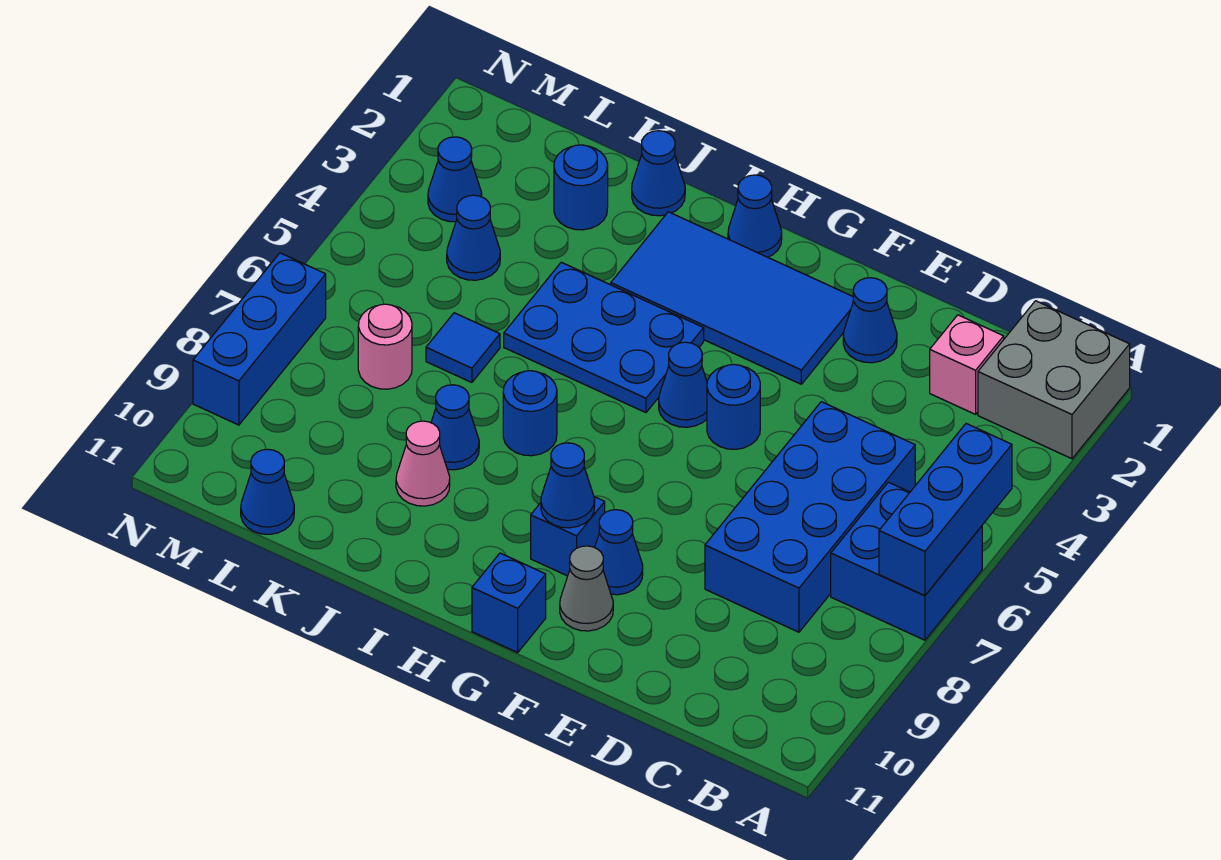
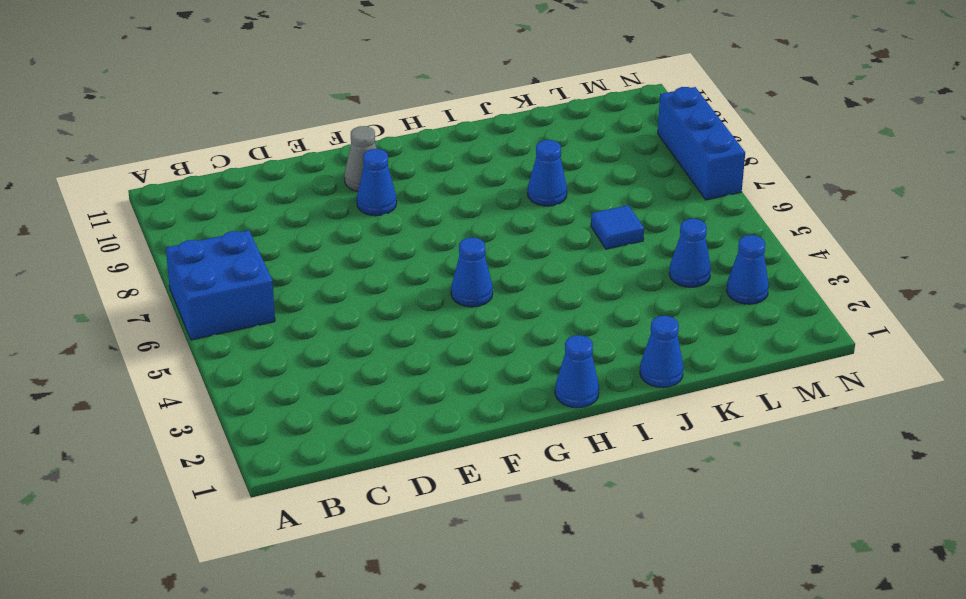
none -> grey brick A1:B2 level 1
none -> pink brick C2 level 1
none -> blue brick C5:D8 level 1

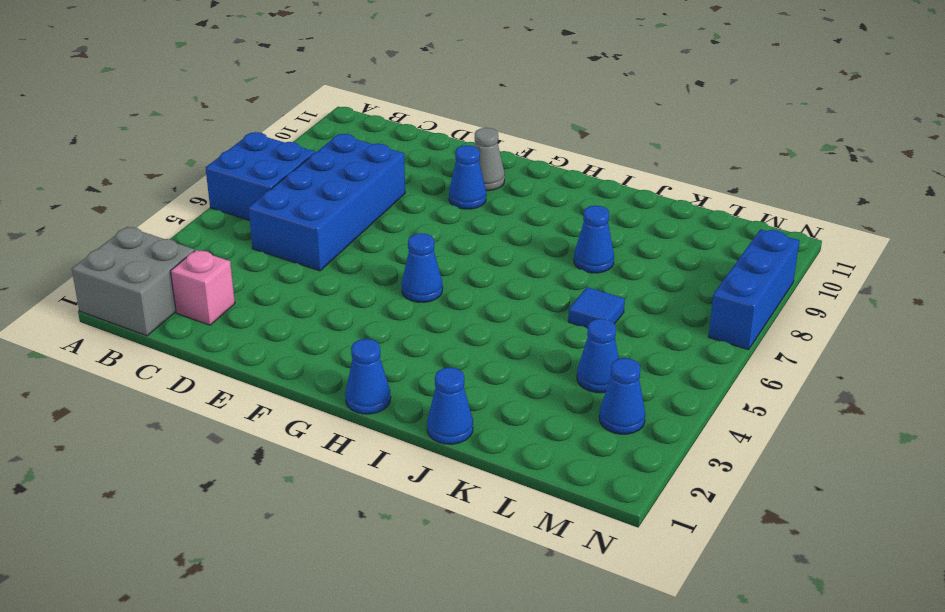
none -> blue cone E2 level 1
none -> blue tile F2:I3 level 1
none -> blue round brick F5 level 1

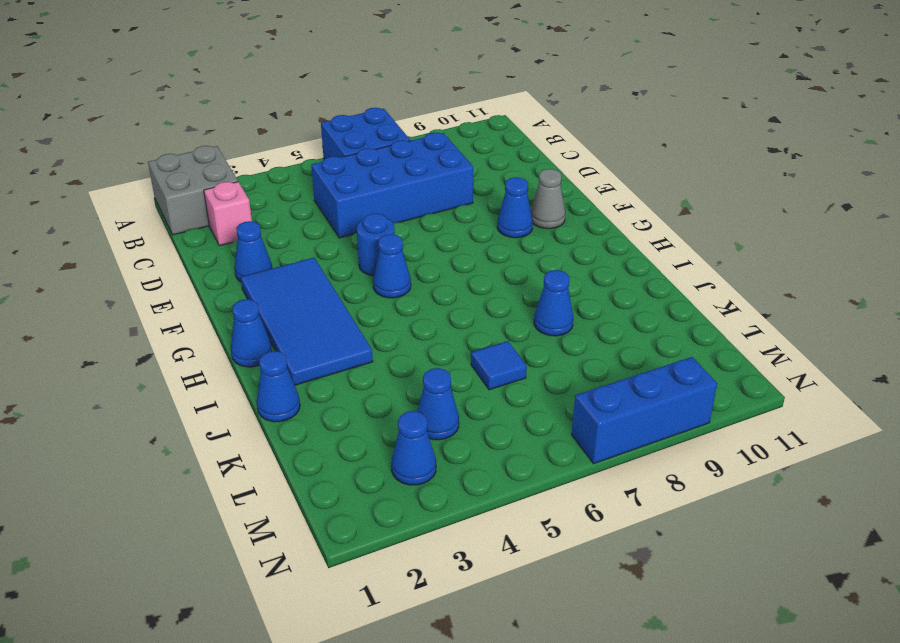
none -> blue brick G9 level 1
none -> blue brick G11 level 1
none -> blue plate H4:J5 level 1

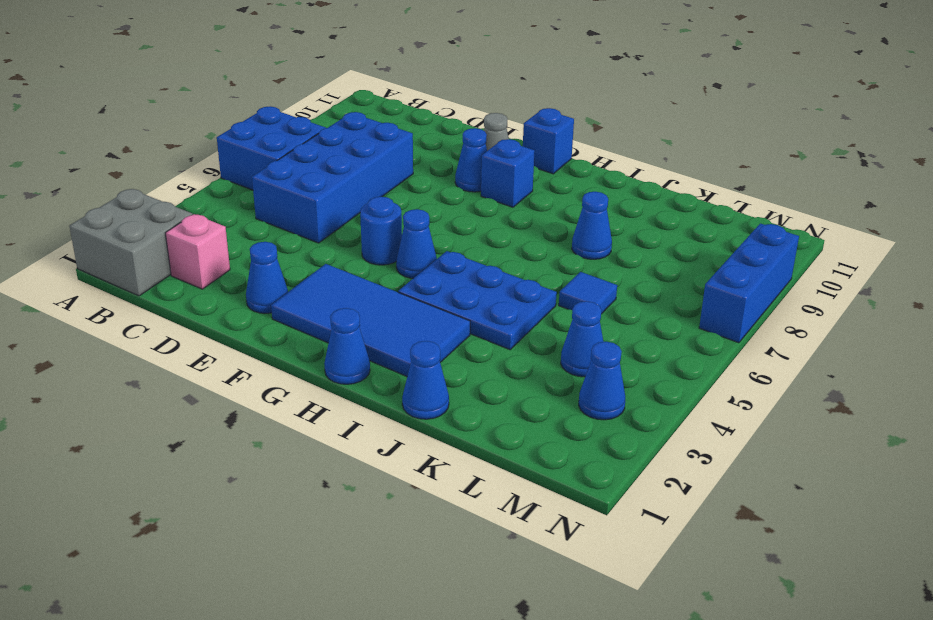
none -> blue round brick I7 level 1
none -> pink cone J9 level 1
none -> blue round brick K2 level 1

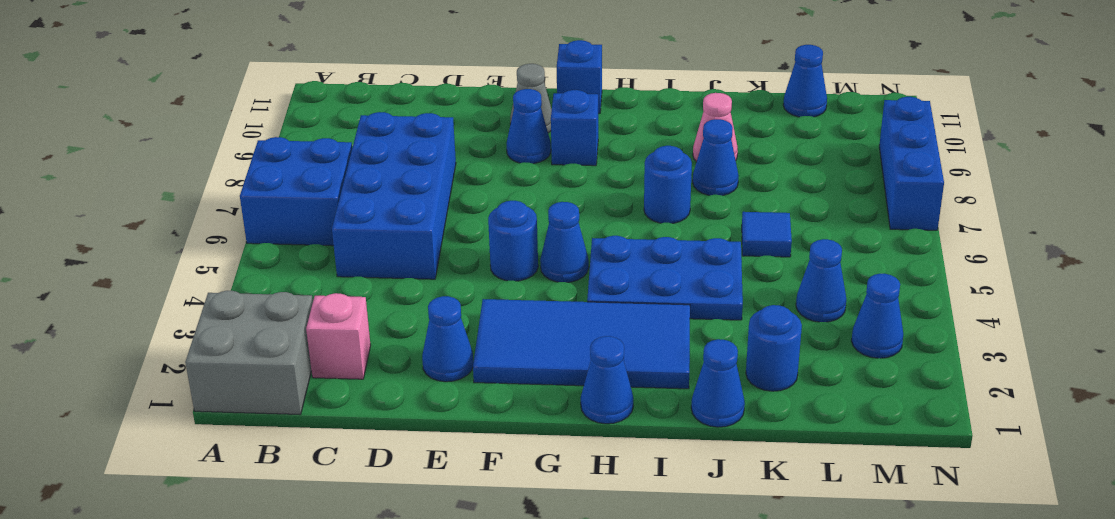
none -> pink round brick L7 level 1
none -> blue brick A5:A7 level 2
none -> blue cone G9 level 2

